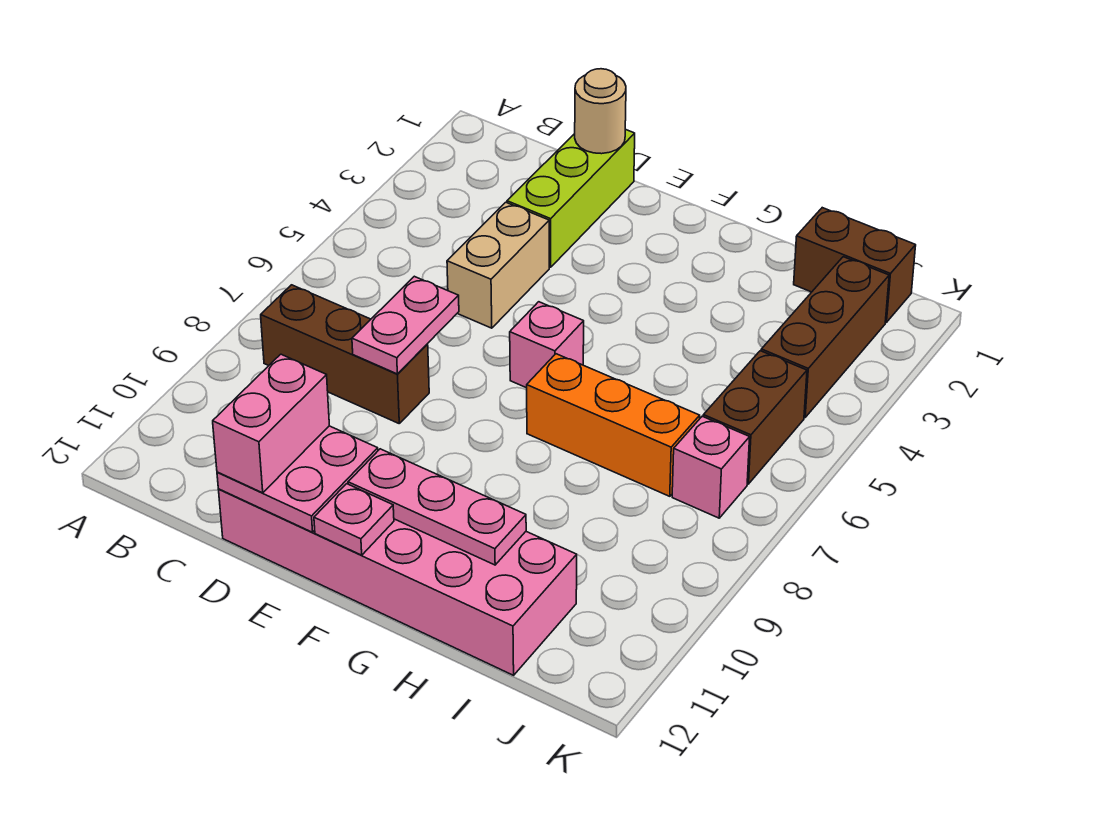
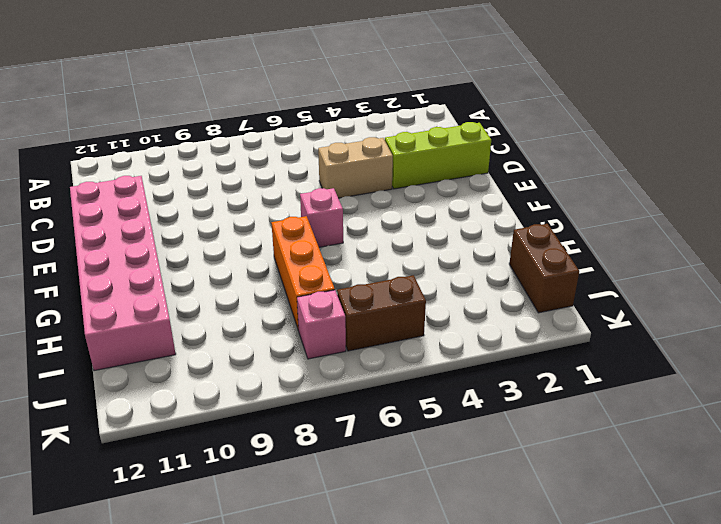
none -> brown brick B8:D8 level 1
none -> brown brick J2:J4 level 1
none -> tan round brick D1 level 2

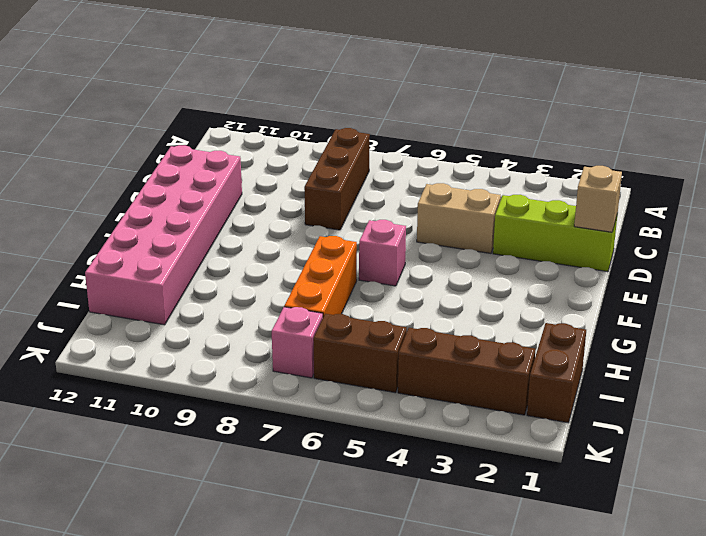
tan brick D1 level 2 -> tan round brick D1 level 2
none -> pink plate D7:D8 level 2
none -> pink plate D11:E12 level 2
none -> pink plate F11:H11 level 2

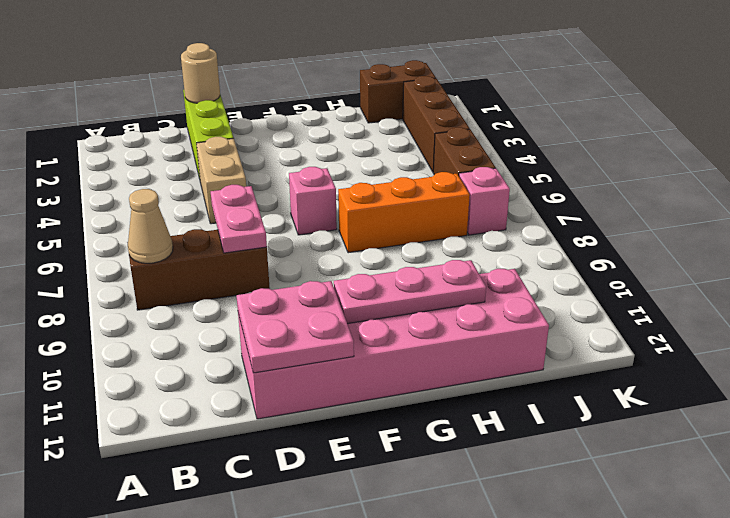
tan cone B8 level 2 -> none
none -> pink plate F12 level 2
none -> pink brick D11:D12 level 3

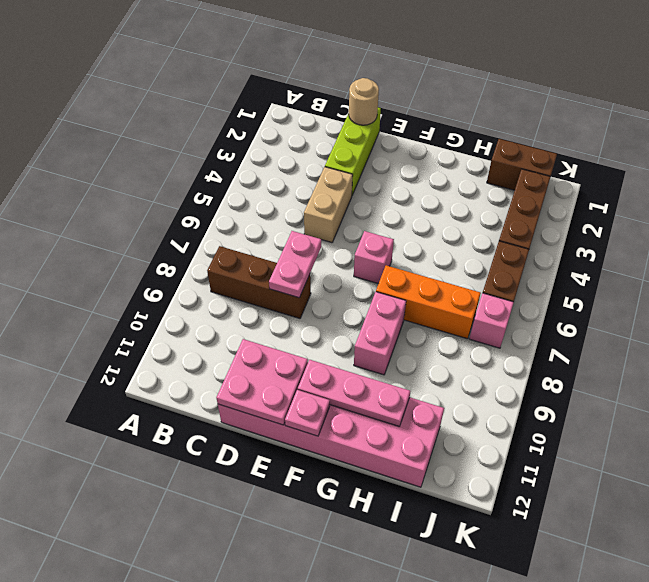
pink brick G8:G9 level 1 -> pink brick D11:D12 level 3

